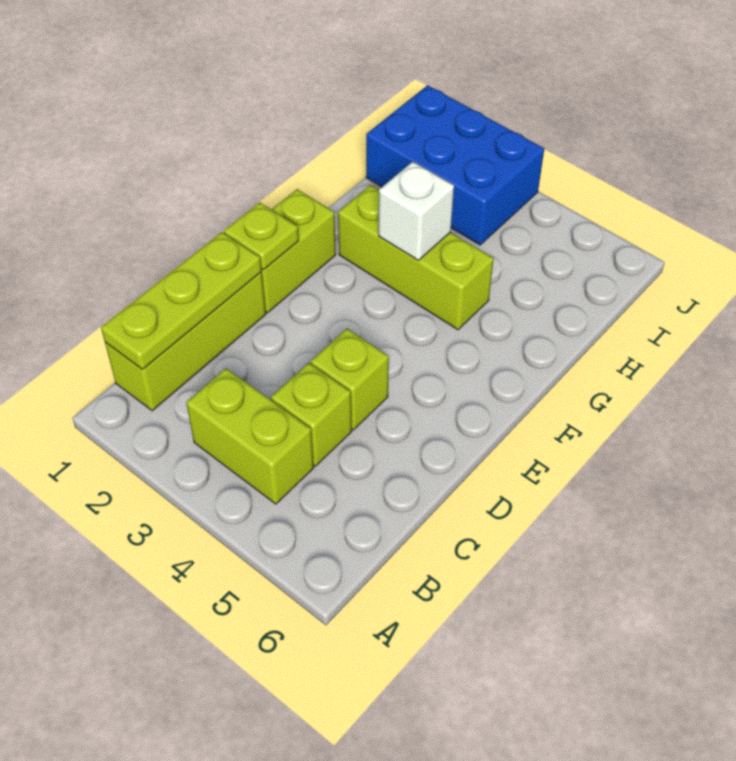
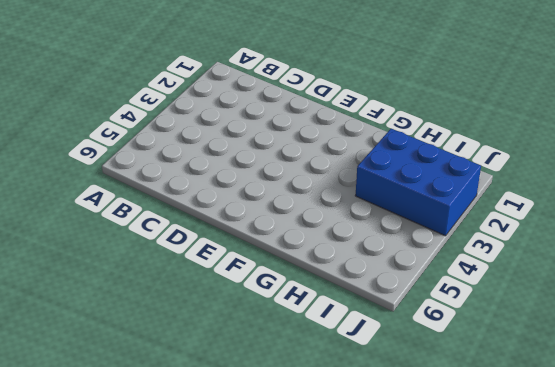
blue brick H2:J3 level 1 -> blue brick I1:J3 level 1
none -> lime brick B1:D1 level 1
none -> lime brick B3:B4 level 1

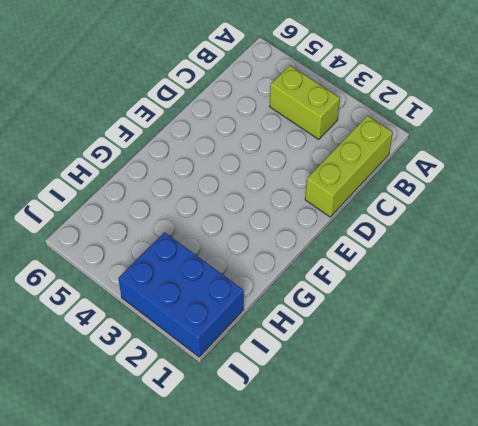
none -> lime brick C4 level 1
none -> lime brick D4 level 1

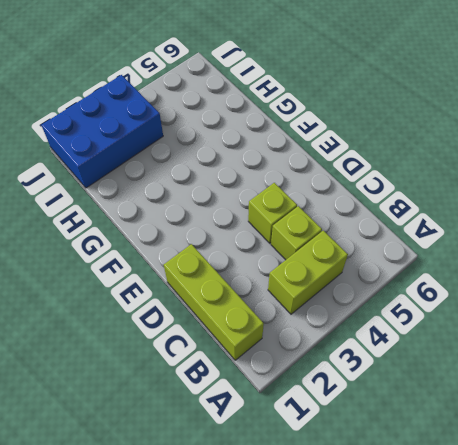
none -> lime brick E1:F1 level 1
none -> lime brick G2:G4 level 1

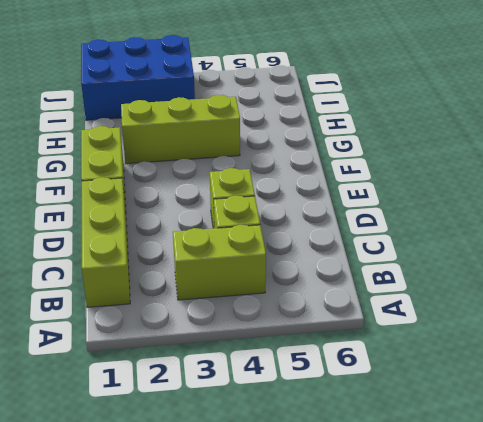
none -> lime plate B1:D1 level 2
none -> lime plate E1 level 2

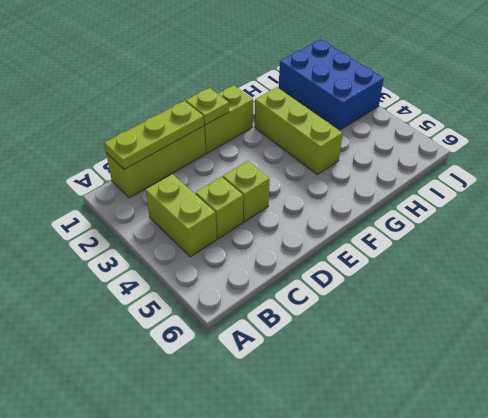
none -> white brick G3 level 2

